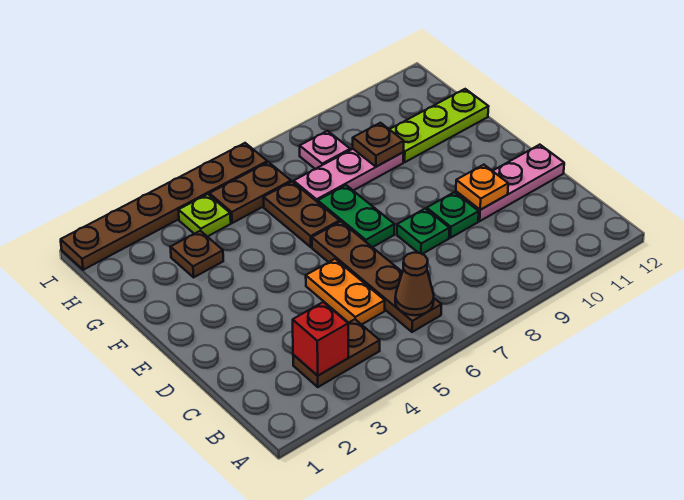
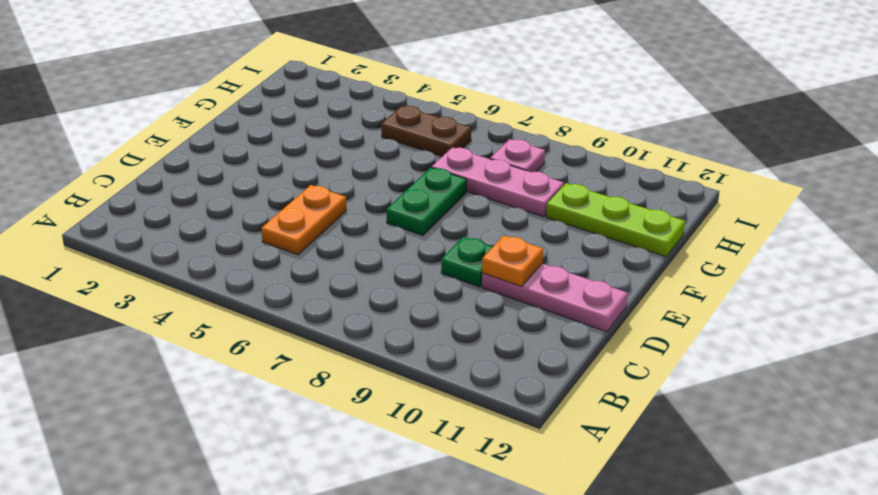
none -> brown plate B3:B4 level 1
none -> brown plate B6:E6 level 1
none -> green plate D8 level 1

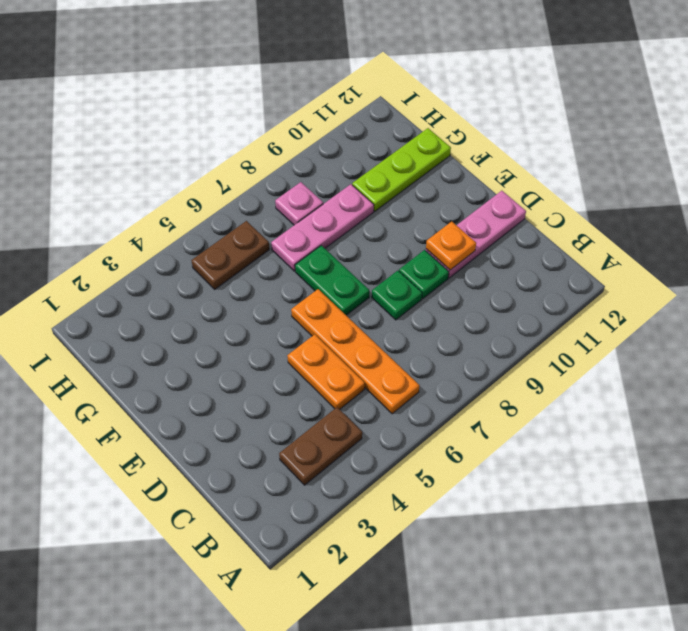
orange plate B6:E6 level 1 -> brown plate B6:E6 level 1
none -> brown plate F6:G6 level 1
none -> brown plate G3 level 1
none -> lime plate H4 level 1

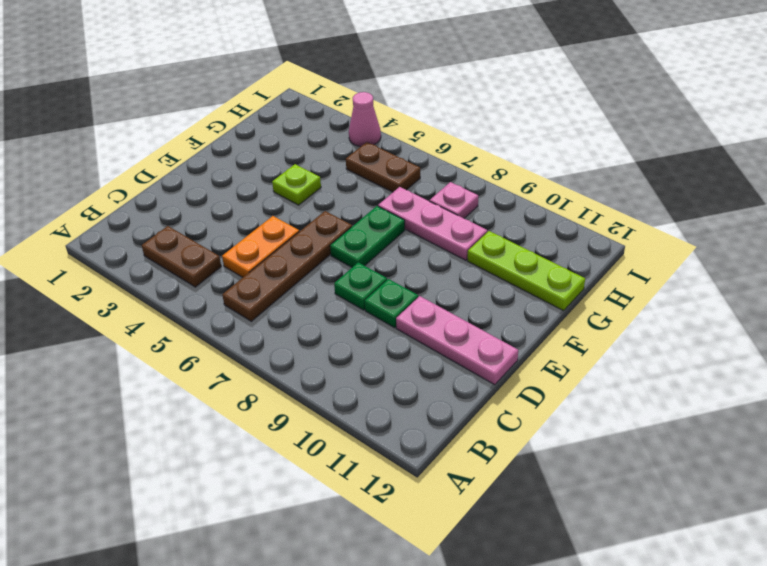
lime plate F4 level 1 -> lime plate H4 level 1
pink cone I4 level 1 -> brown plate I1:I6 level 1
none -> brown plate F6:G6 level 1
none -> brown plate G3 level 1
none -> red brick B3 level 2

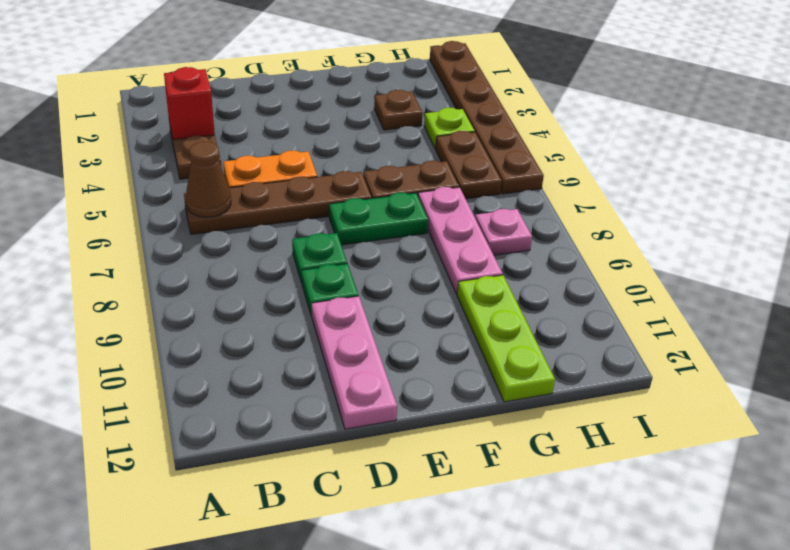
none -> orange plate D10 level 2
none -> brown plate G9 level 2

